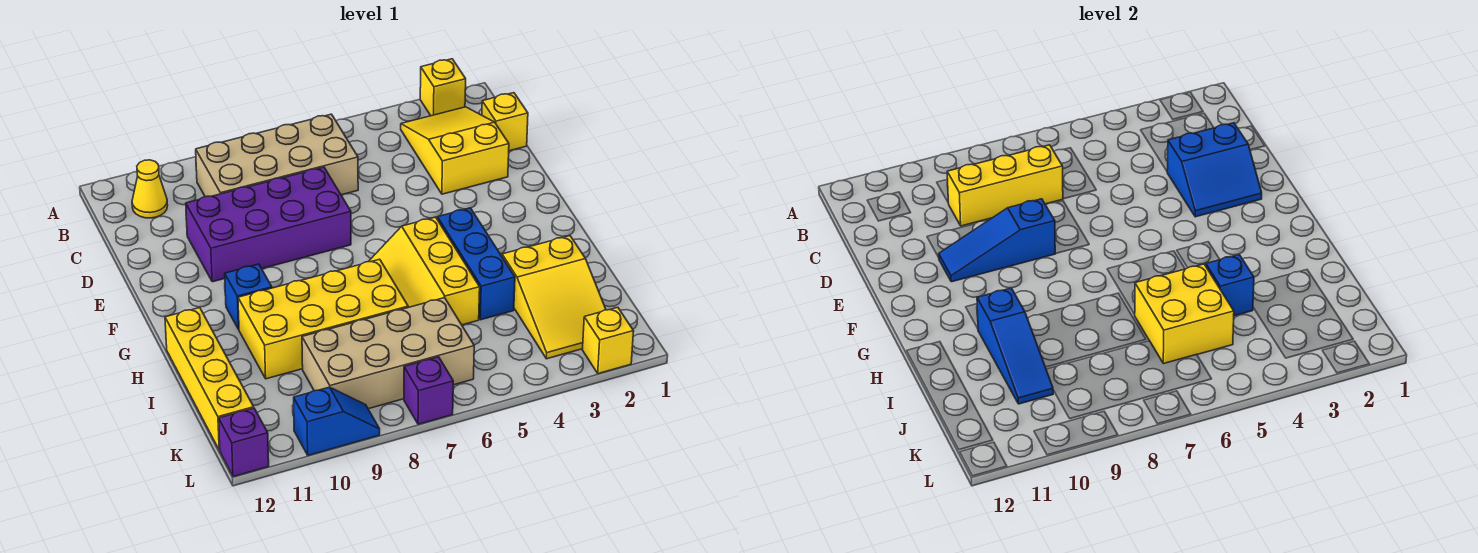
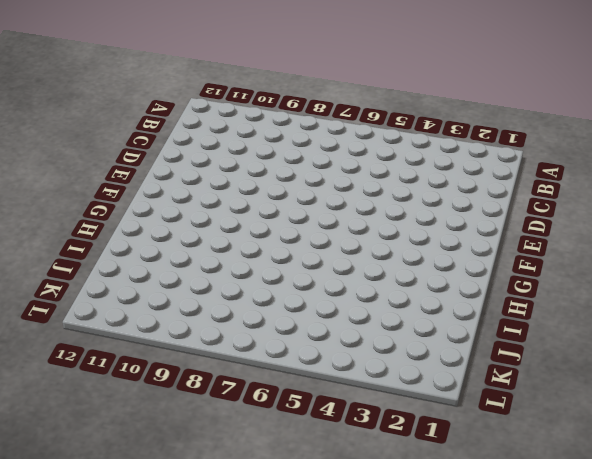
none -> yellow brick A2 level 1
none -> yellow slope B2:D3 level 1 top D
none -> tan brick B6:C9 level 1

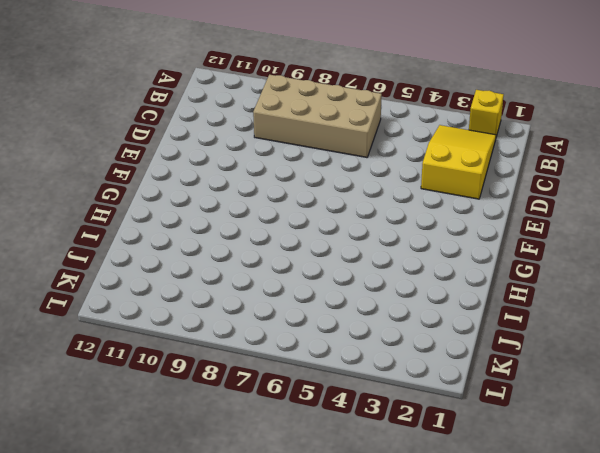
none -> yellow cone B11 level 1
none -> yellow brick C1 level 1
none -> purple brick D7:E10 level 1

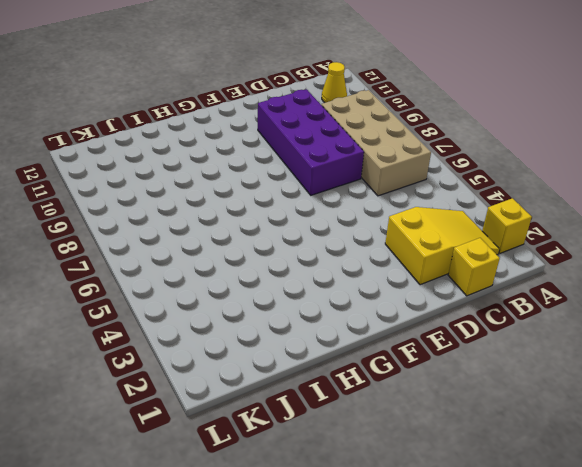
none -> blue brick G4:I4 level 1
none -> yellow slope G5:I6 level 1 top 5
none -> blue brick G10 level 1

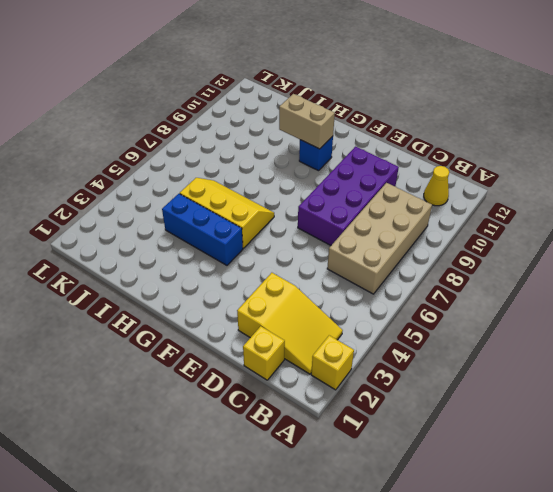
tan brick G10:H10 level 2 -> blue slope H10:J10 level 2 top H
none -> yellow brick H7:I10 level 1
none -> yellow brick H12:K12 level 1
none -> yellow slope I2:K3 level 1 top I

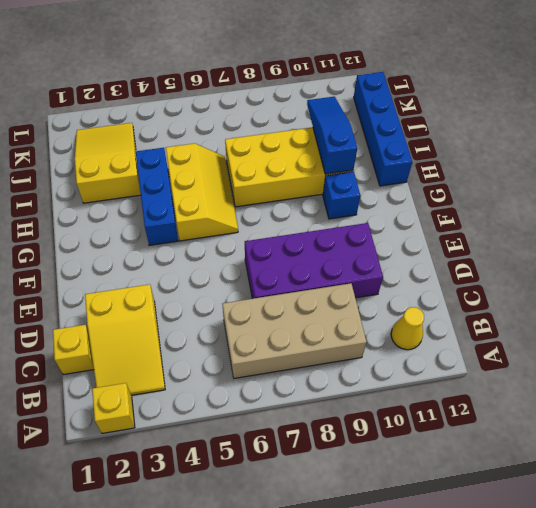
blue brick H12:K12 level 1 -> yellow brick H12:K12 level 1
none -> tan brick J6:K9 level 1
none -> yellow brick L2 level 1
none -> purple brick L7 level 1

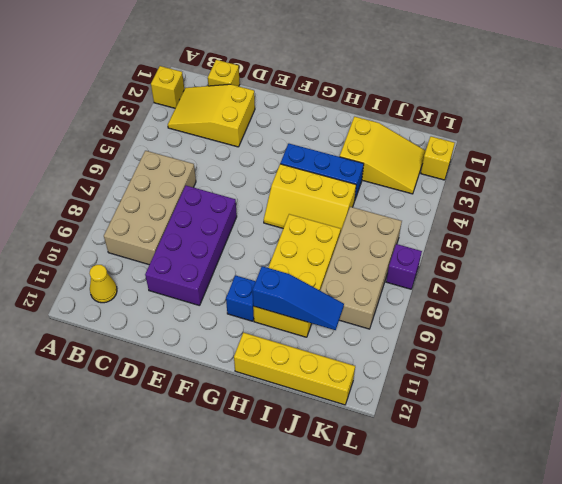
none -> blue slope L9:L10 level 1 top 10
none -> purple brick L12 level 1
none -> yellow brick C7:C9 level 2

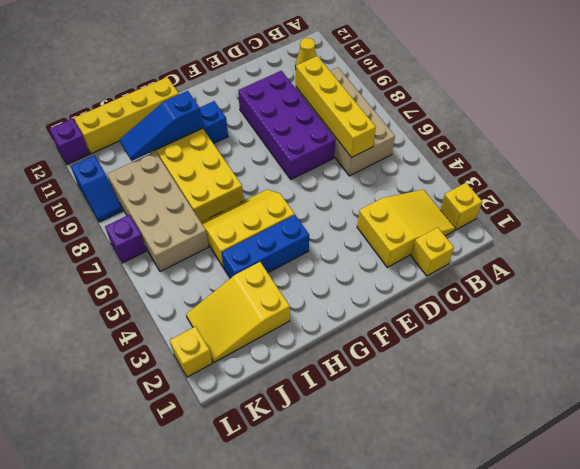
yellow brick C6:C9 level 2 -> yellow brick C7:C9 level 2
none -> blue slope D2:E3 level 2 top D
none -> blue slope E8:E10 level 2 top 8
none -> blue brick I4 level 2

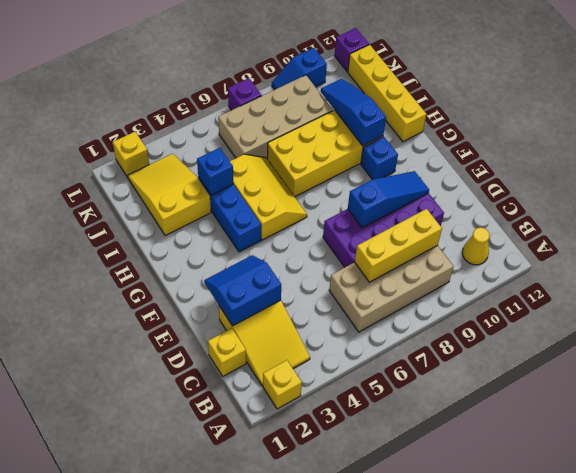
none -> yellow brick I5:J6 level 2

